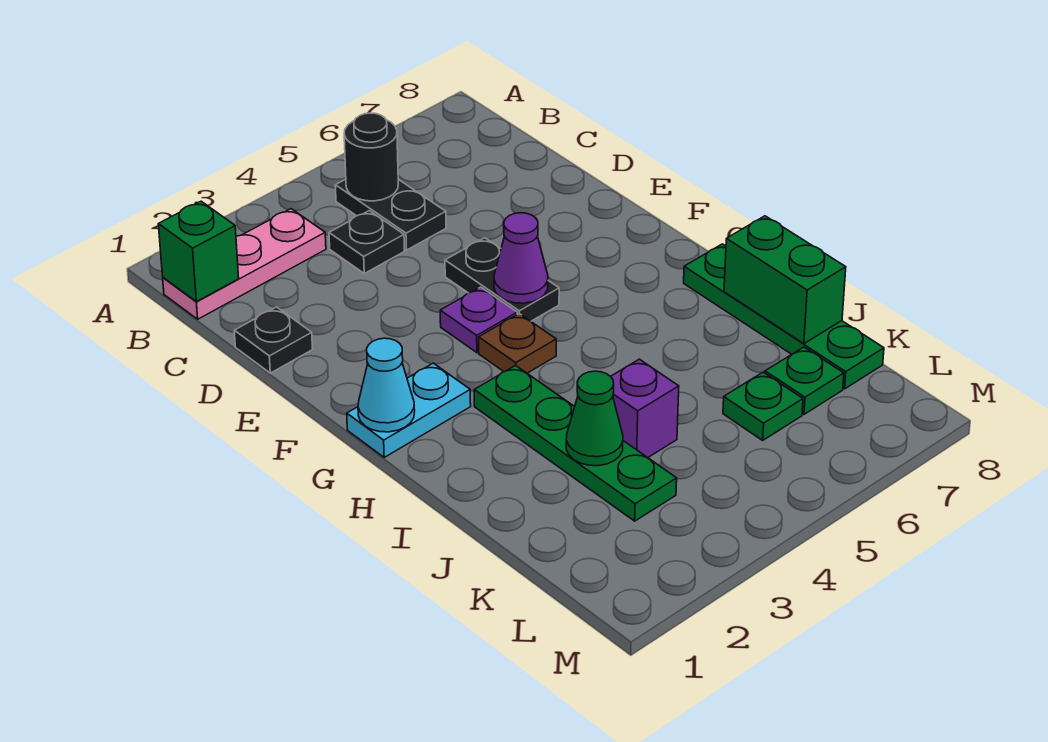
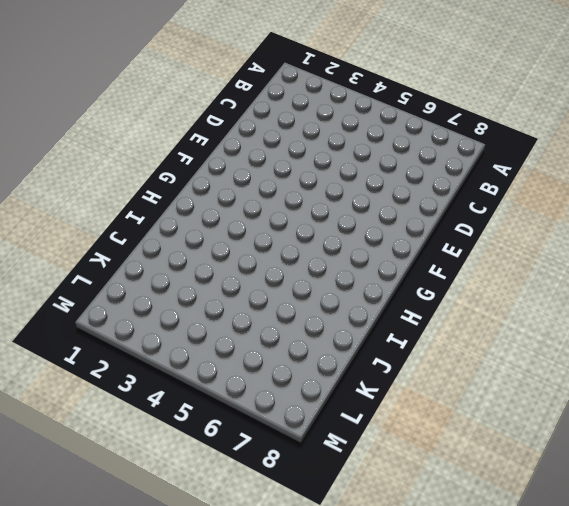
none -> pink plate B1:B3 level 1
none -> black plate B5:C5 level 1
none -> black plate C4 level 1

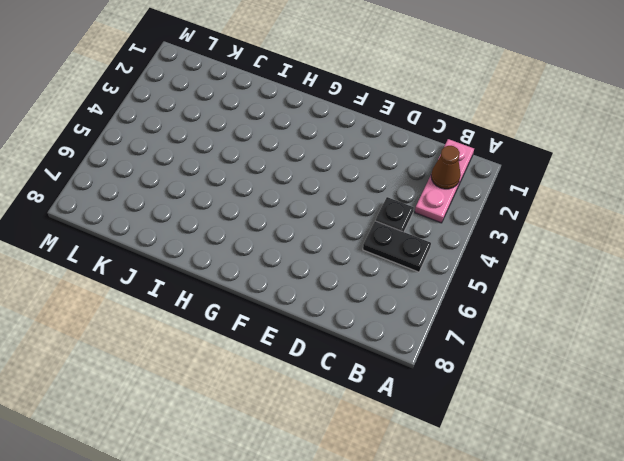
brown cone B2 level 2 -> none
none -> black plate D1 level 1
none -> black plate E5:F5 level 1
none -> purple plate F4 level 1

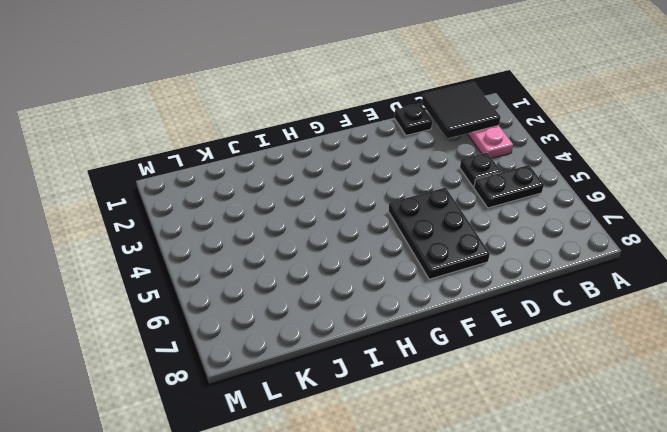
black tile B1:C2 level 2 -> green brick B1 level 2
black plate E5:F7 level 1 -> black plate E5:F5 level 1
none -> purple plate F4 level 1
none -> cyan plate G1:G2 level 1
none -> brown plate G4 level 1

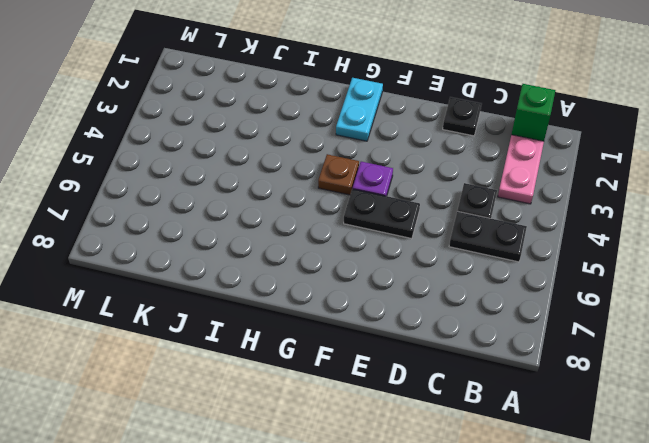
none -> green plate H3:K3 level 1
none -> green plate H8:K8 level 1
none -> purple brick J4 level 1

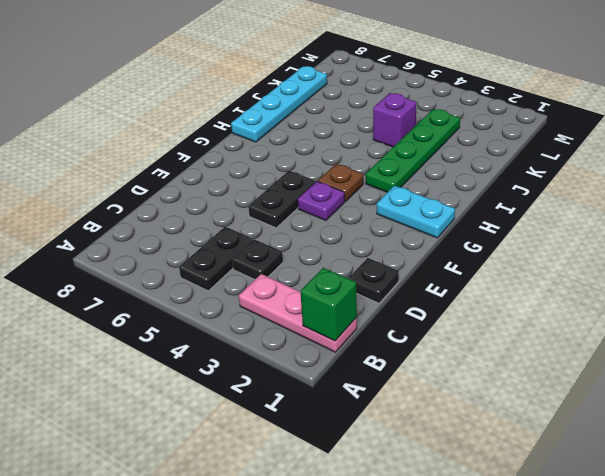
cyan plate H8:K8 level 1 -> green plate H8:K8 level 1
none -> green plate K6 level 1
none -> green plate K7 level 1
none -> black round brick B5 level 2

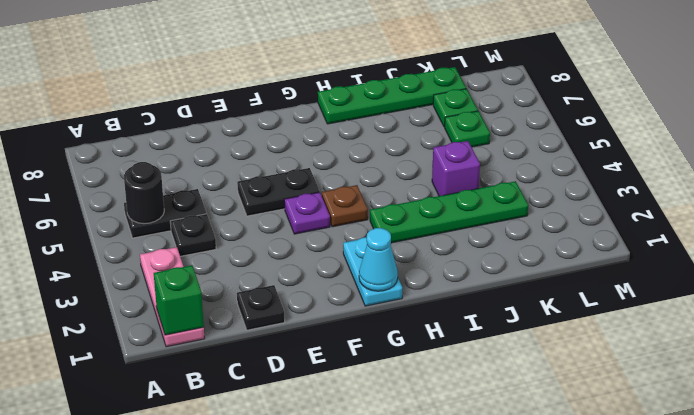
none -> purple cone F5 level 2
none -> green brick I8:J8 level 2
none -> green cone J3 level 2

